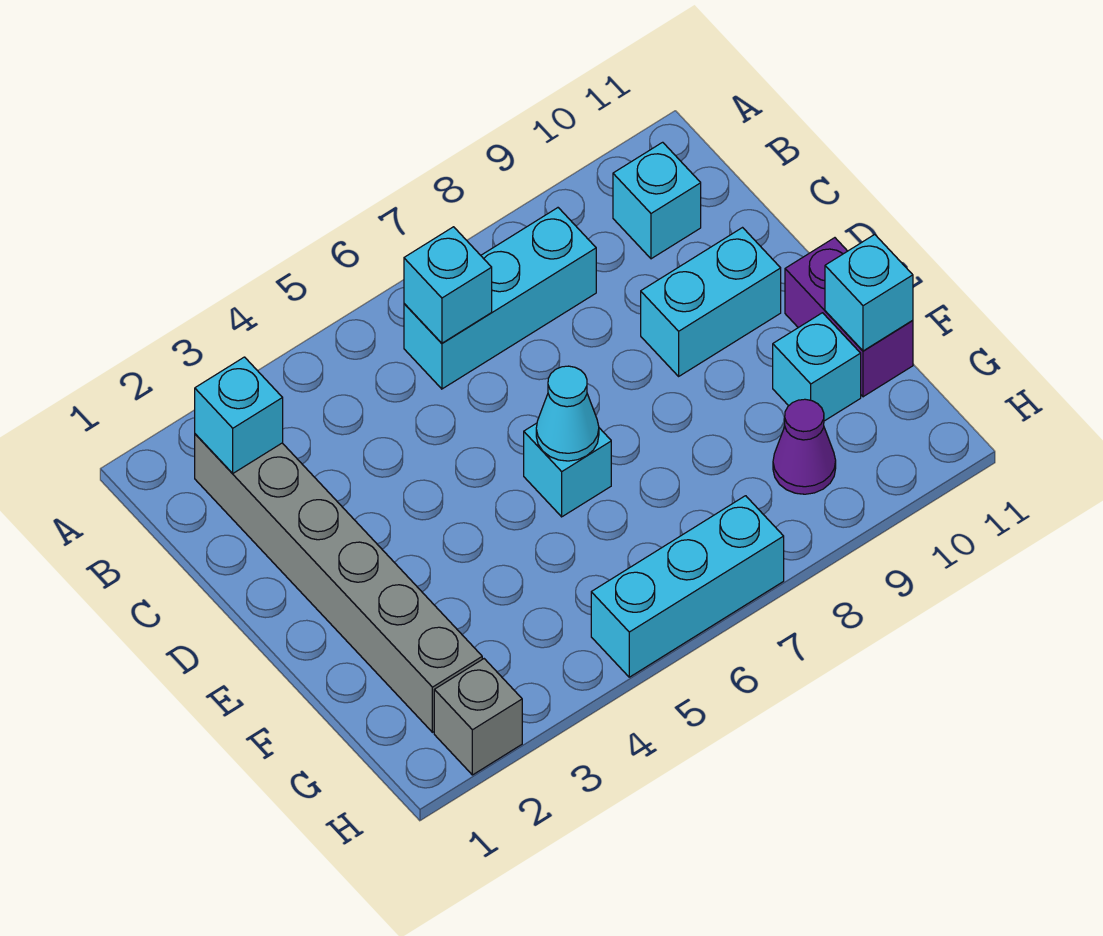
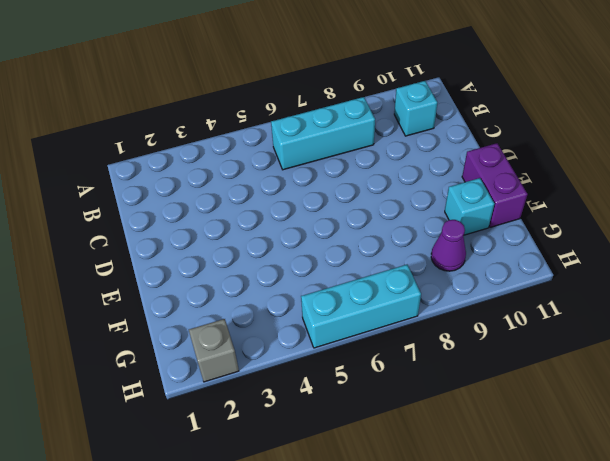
none -> grey brick B2:G2 level 1
none -> cyan brick D9:D10 level 1
none -> cyan brick E6 level 1

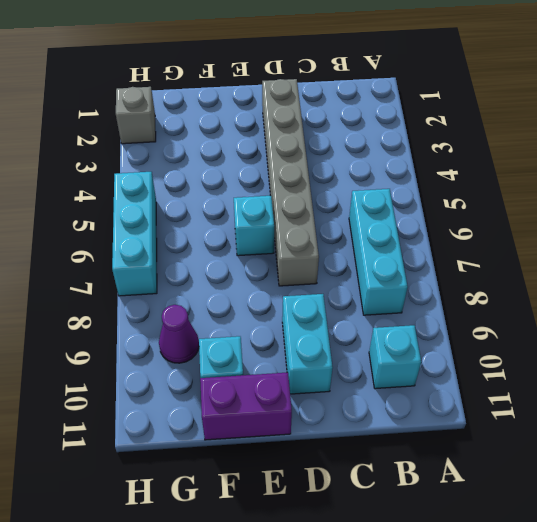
grey brick D2:D7 level 1 -> grey brick B2:G2 level 1
none -> cyan brick B2 level 2
none -> cyan brick B6 level 2
none -> cyan cone E6 level 2

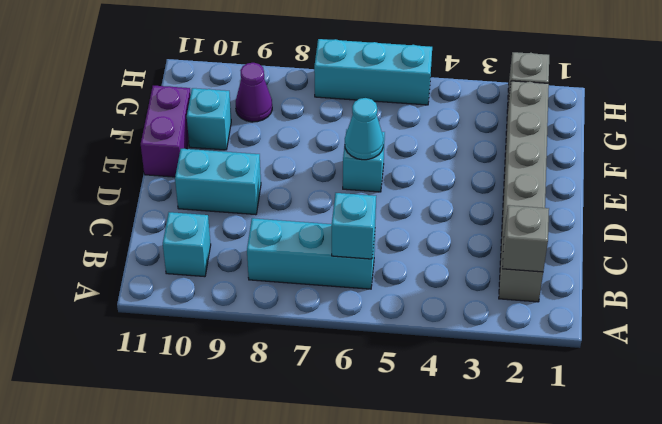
grey brick B2 level 2 -> cyan brick B2 level 2
none -> cyan brick F11 level 2

